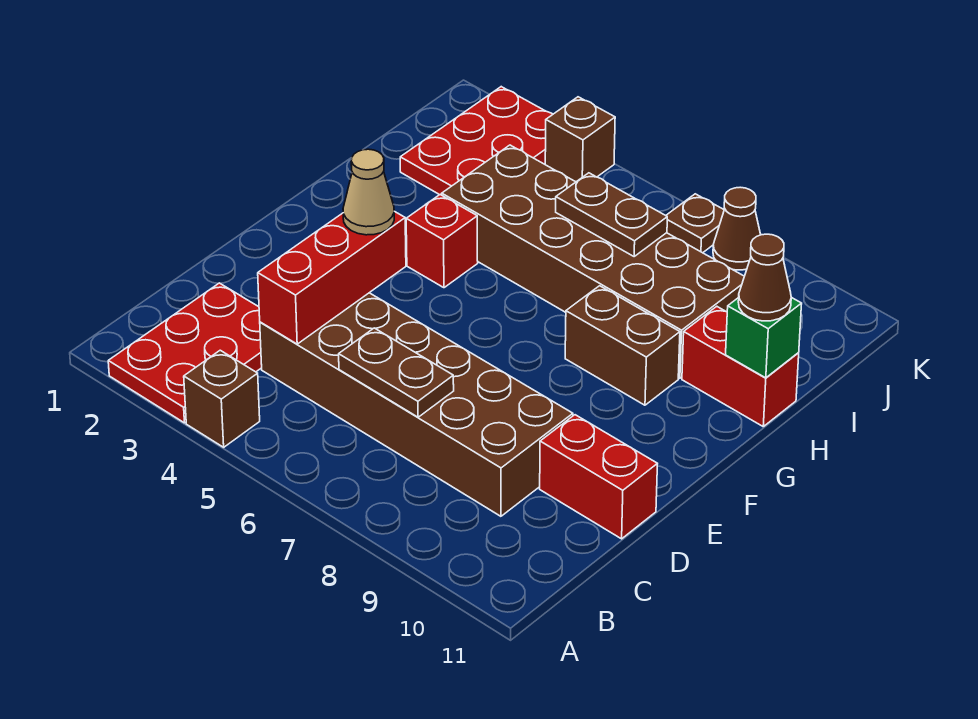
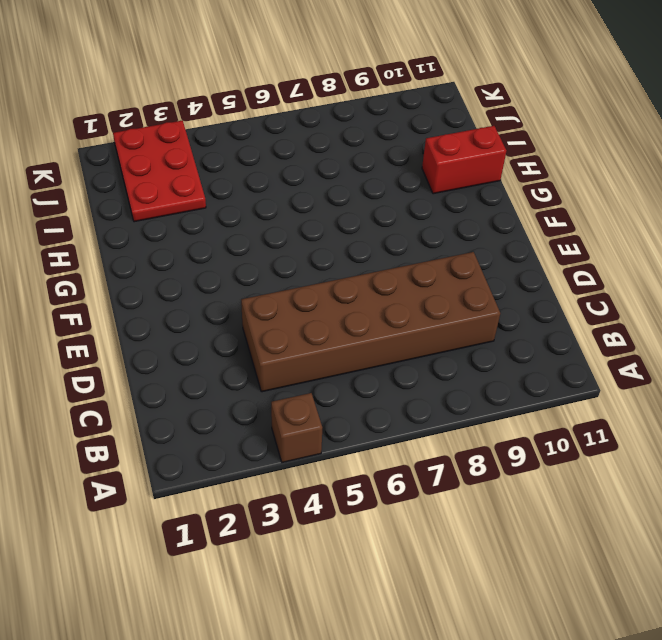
none -> red plate A2:C3 level 1
none -> red brick D10:D11 level 1
none -> red brick G4 level 1

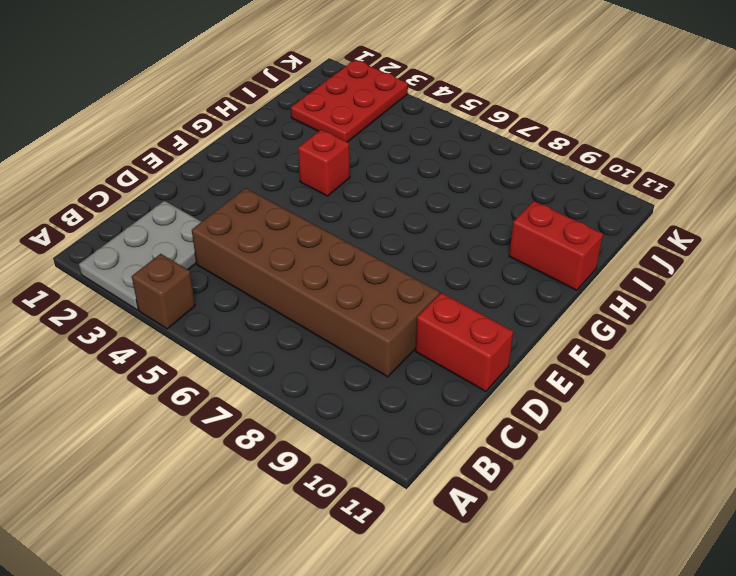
grey plate A2:C3 level 1 -> red plate A2:C3 level 1
none -> brown brick G8:G9 level 1
none -> brown brick H4:I9 level 1
none -> brown brick K4 level 1

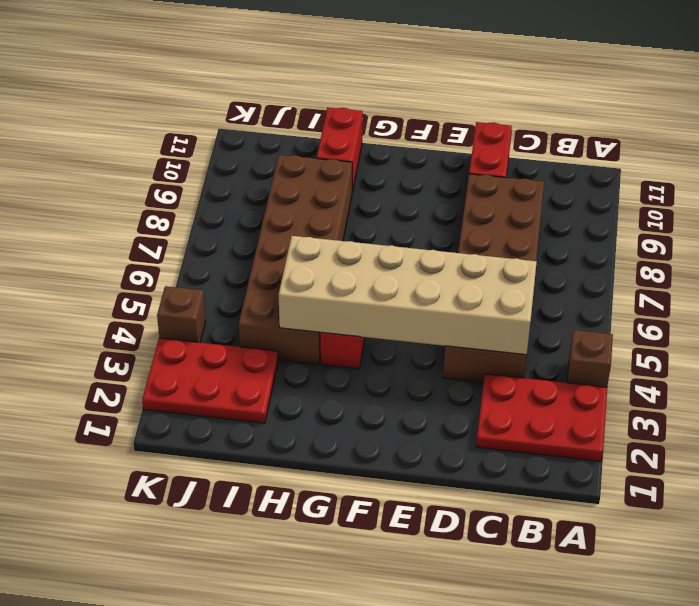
tan brick C4:H5 level 2 -> red brick C4:E4 level 2
none -> brown brick G8:G9 level 1
none -> brown plate K7 level 1
none -> brown cone K8 level 1

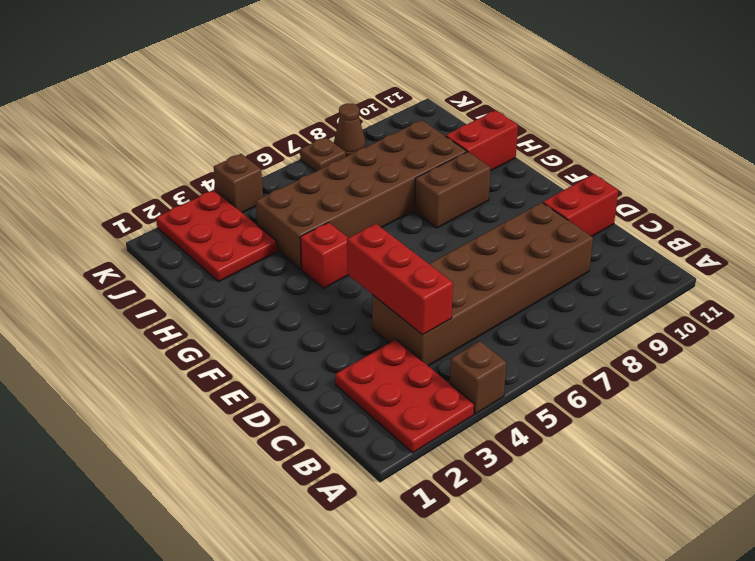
none -> brown plate C6:C7 level 2
none -> green brick H11 level 2
none -> brown plate I6:I7 level 2

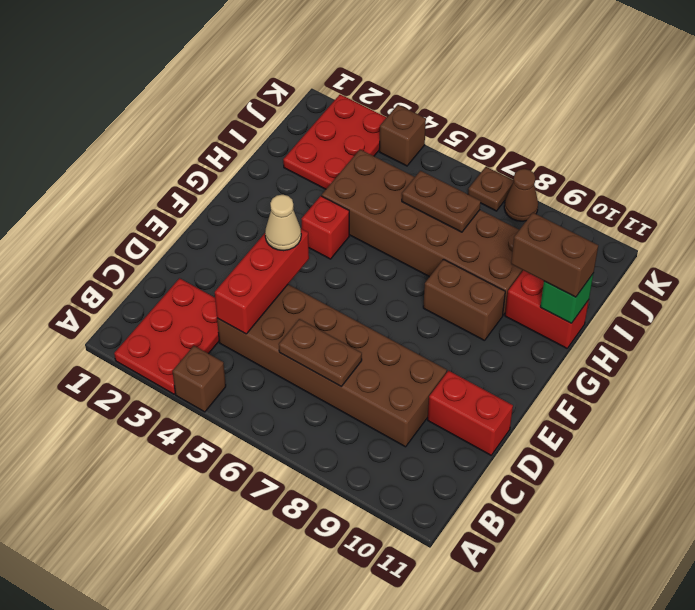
brown brick H10:H11 level 3 -> brown cone H11 level 3

